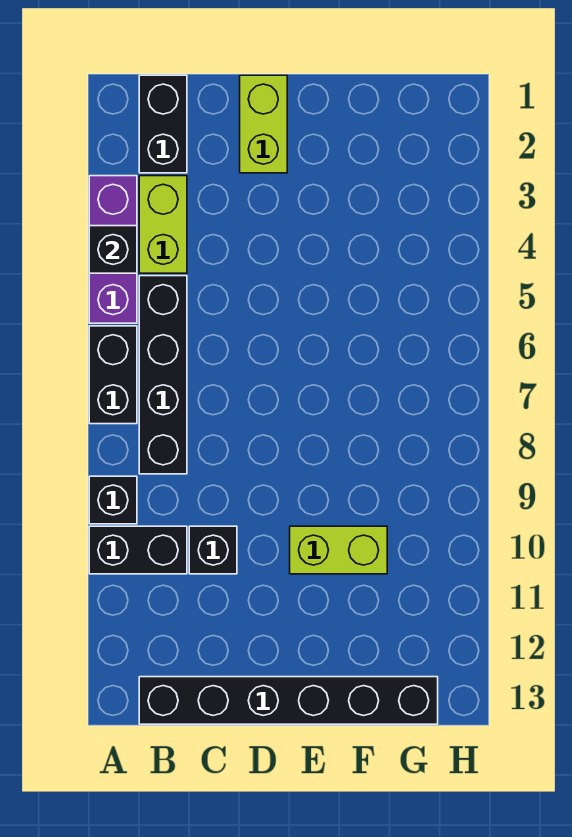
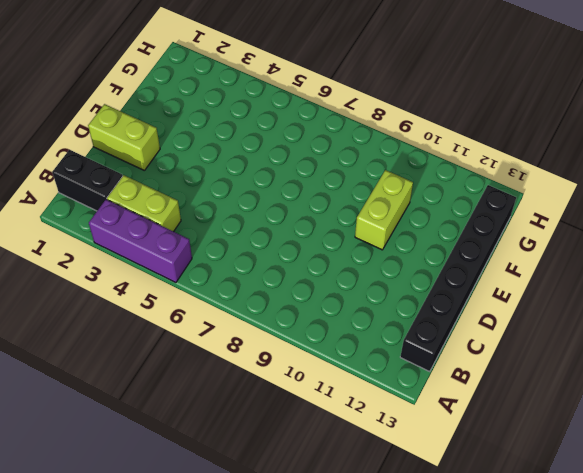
none -> black brick A6:A7 level 1
none -> black brick A9 level 1
none -> black brick A10:B10 level 1

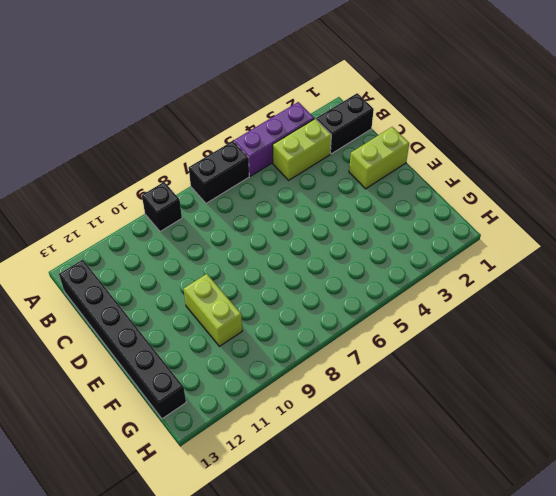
none -> black brick A10:B10 level 1
none -> black brick B5:B8 level 1
none -> black brick C10 level 1

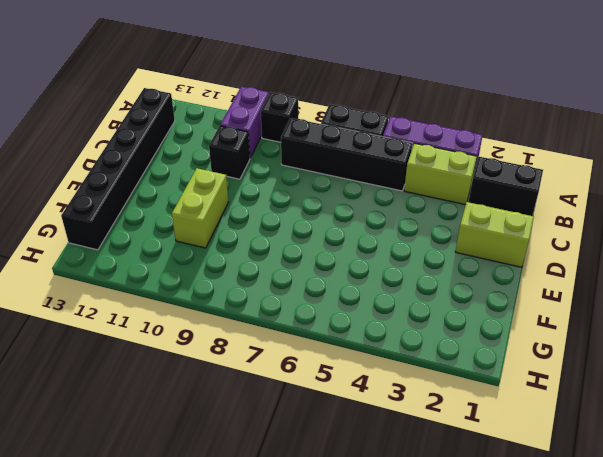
purple brick A10:B10 level 1 -> black brick A10:B10 level 1
none -> black brick A4 level 2

